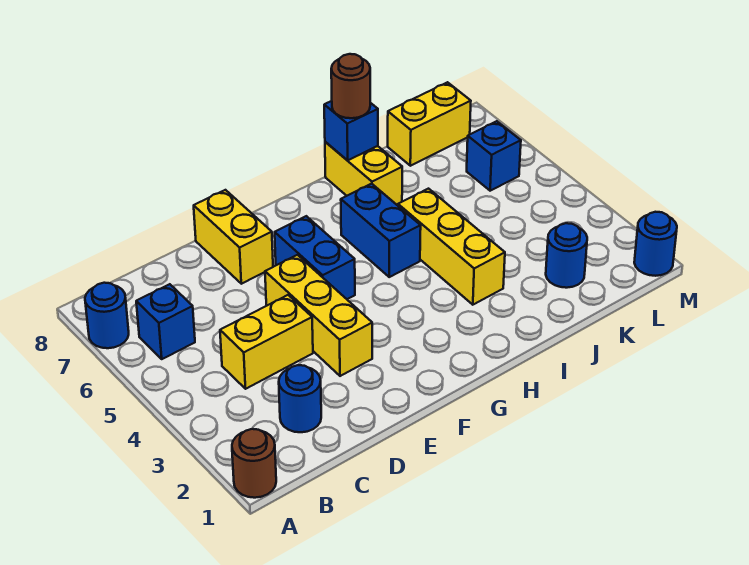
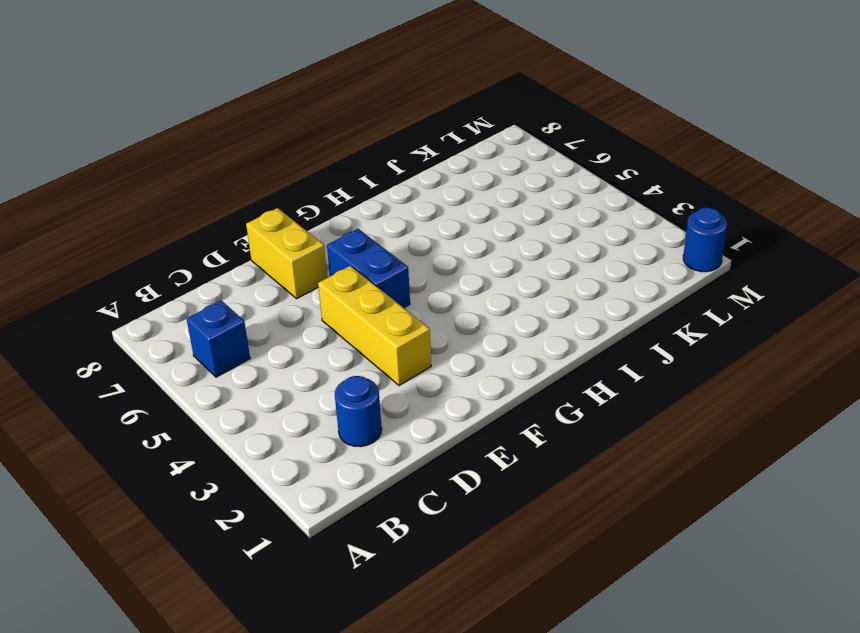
none -> brown round brick A1 level 1
none -> blue round brick A7 level 1
none -> yellow brick C4:D4 level 1

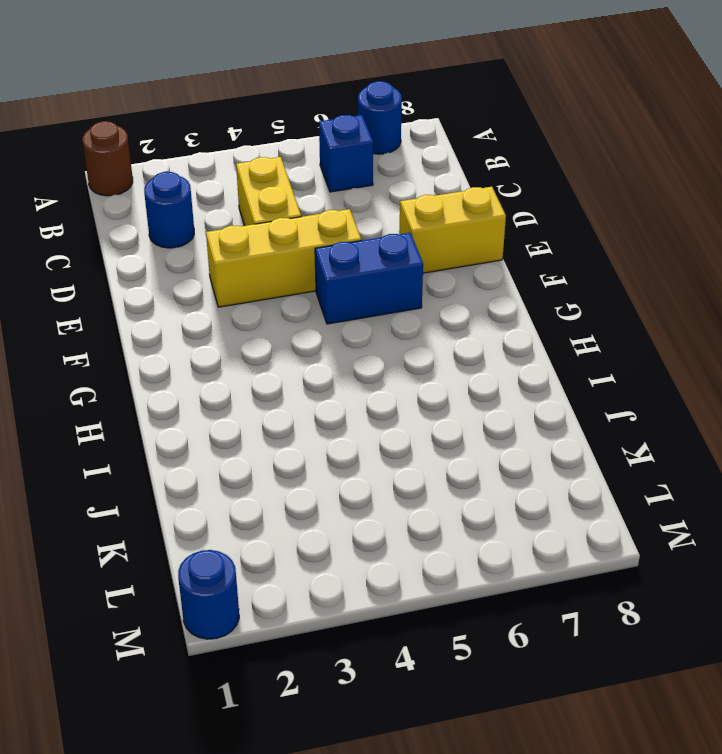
none -> blue brick H5:H6 level 1
none -> yellow brick I3:I5 level 1
none -> yellow brick I7:I8 level 1

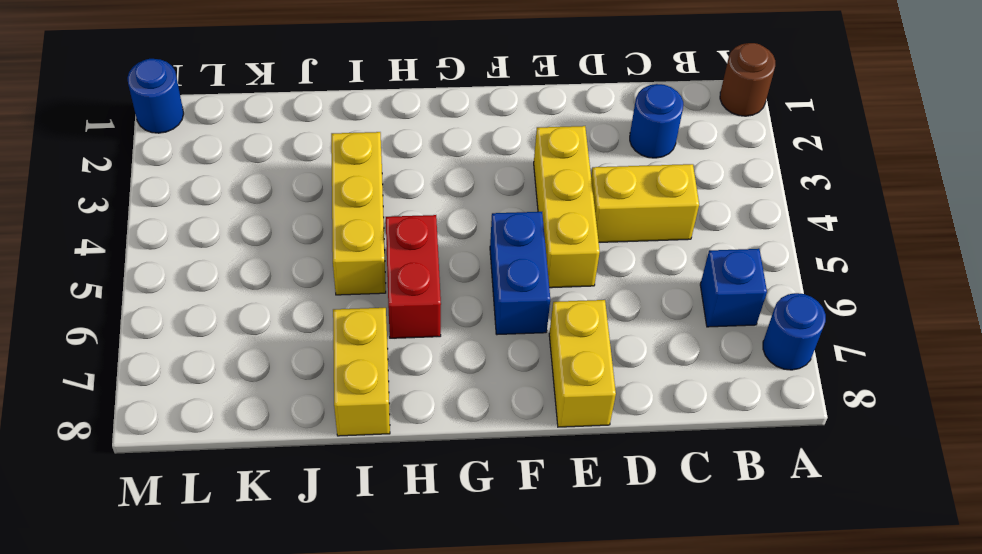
red brick H5:H6 level 1 -> blue brick H5:H6 level 1
none -> blue round brick K2 level 1
none -> yellow brick K8:L8 level 1
none -> blue brick L6 level 1

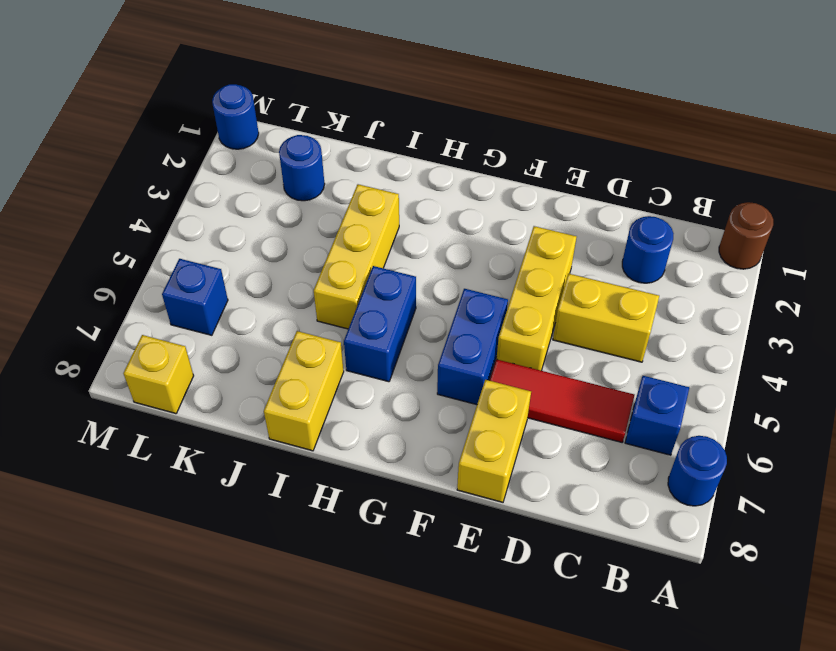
red tile C6:E6 level 1 -> none
yellow brick L8 level 1 -> yellow brick K8:L8 level 1
none -> blue brick I8 level 2
none -> brown round brick I8 level 3

